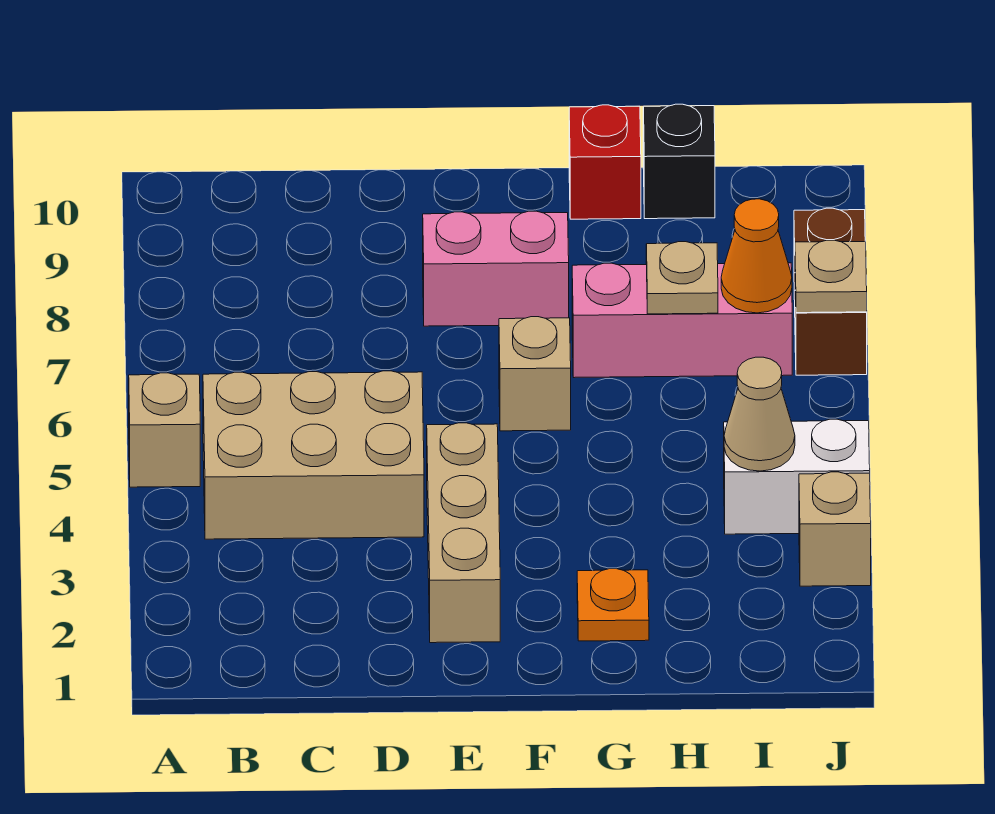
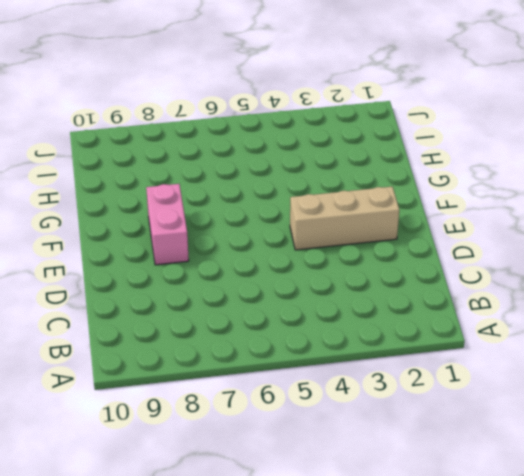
none -> tan brick A5 level 1
none -> tan brick B4:D5 level 1
none -> tan brick F6 level 1

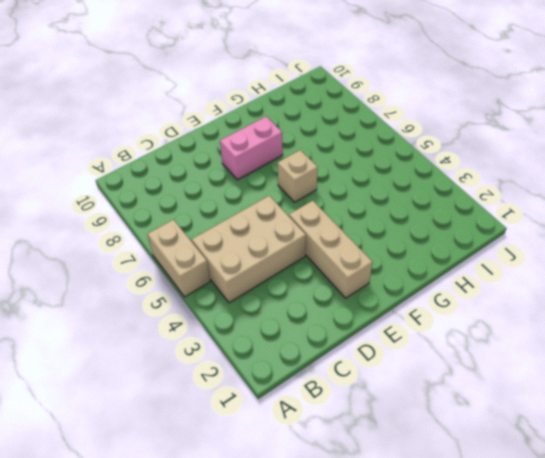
tan brick A5:A6 level 1 -> tan brick A5 level 1
none -> orange plate G2 level 1
none -> pink brick G7:I7 level 1
none -> red brick G10 level 1

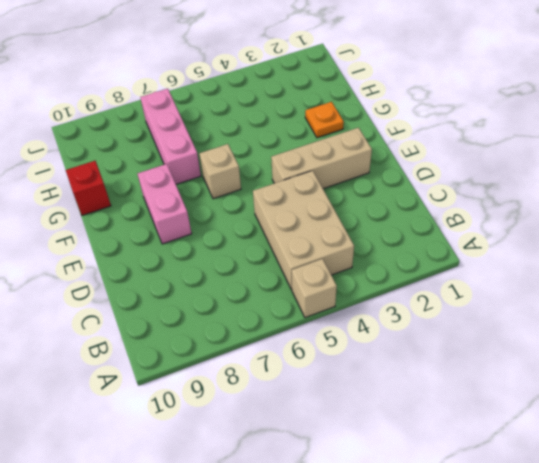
none -> black brick H10 level 1
none -> white brick I4:J4 level 1
none -> tan brick J3 level 1

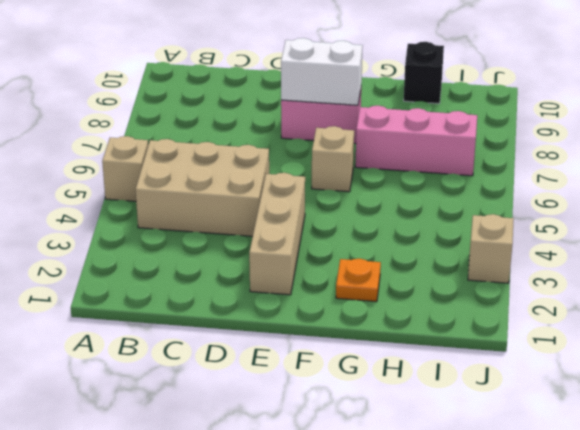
white brick E8:F8 level 2 -> white brick I4:J4 level 1
none -> red brick G10 level 1
none -> brown brick J7:J8 level 1
none -> tan plate H7 level 2

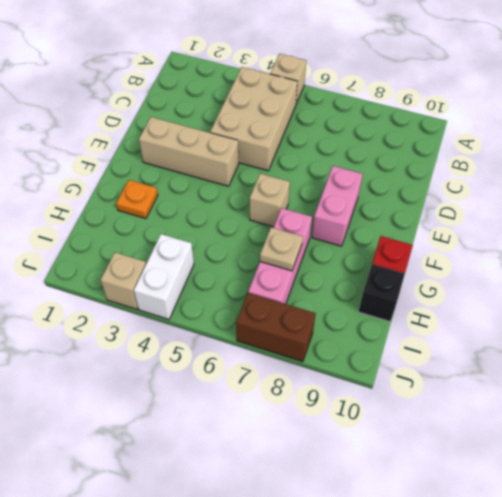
none -> tan cone I4 level 2
none -> orange cone I7 level 2
none -> tan plate J7 level 2

